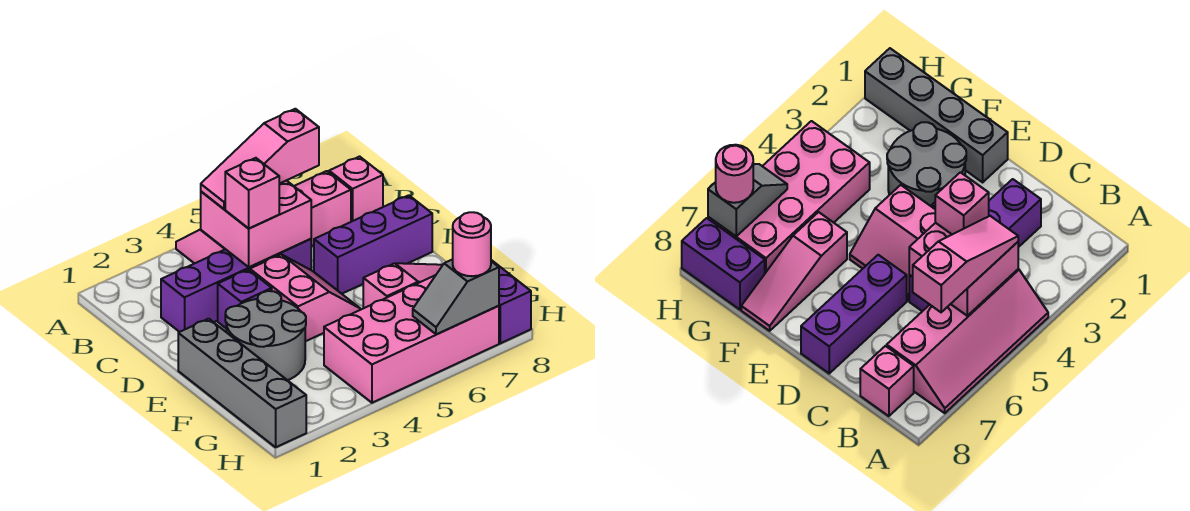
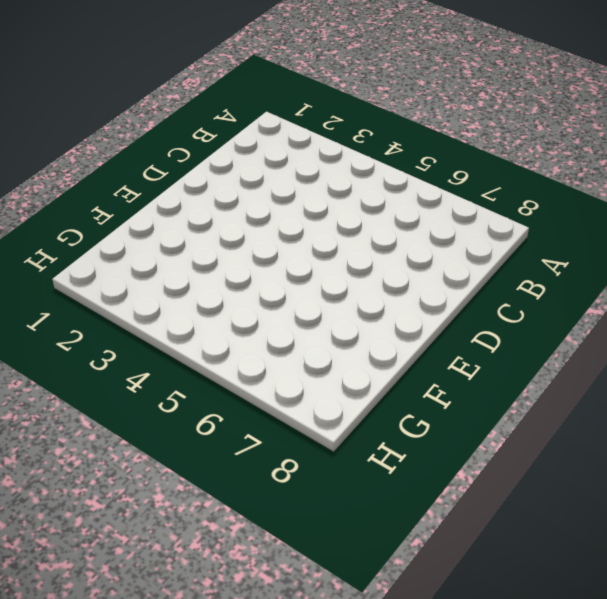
none -> pink slope A4:B7 level 1 top B
none -> pink brick B8 level 1
none -> purple brick C2:C5 level 1

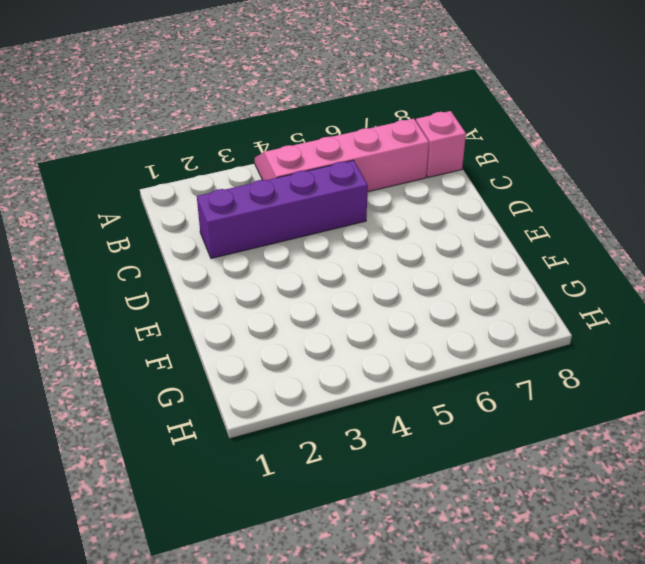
none -> purple brick D3 level 1
none -> pink slope D4:E5 level 1 top 4
none -> purple brick D6:D8 level 1

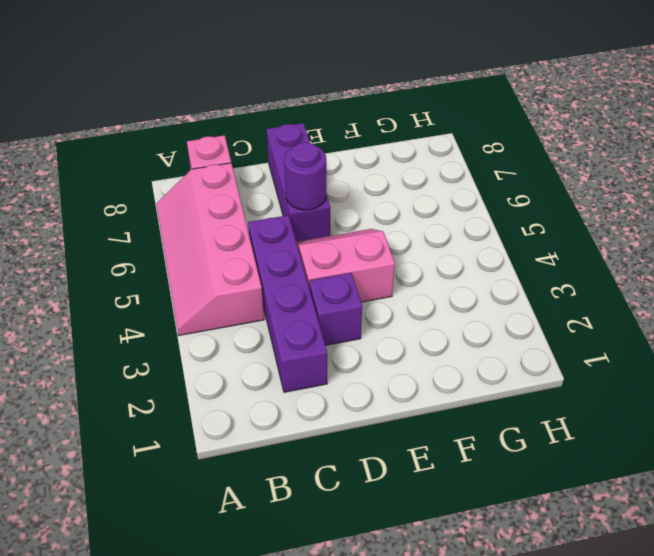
purple round brick D6 level 2 -> none
none -> grey brick E1:H1 level 1
none -> grey round brick E2:F3 level 1
none -> pink slope F6:F8 level 1 top 6

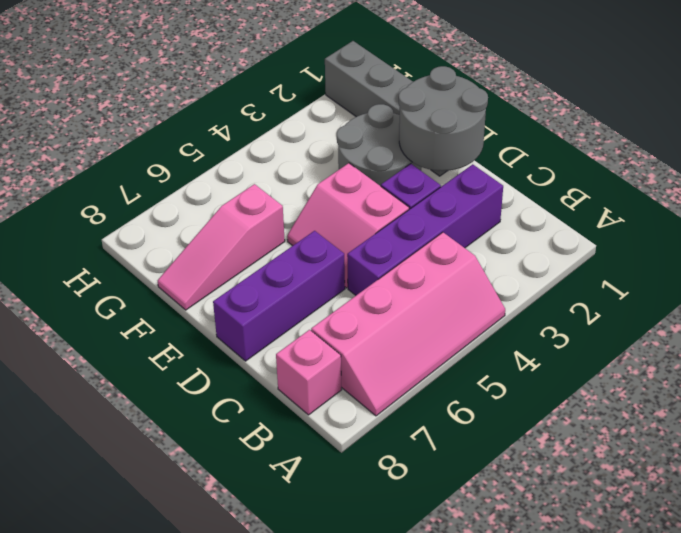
grey round brick D1:E2 level 2 -> none
none -> pink brick G4:H7 level 1
none -> purple brick G8:H8 level 1
none -> pink brick B4:C5 level 2

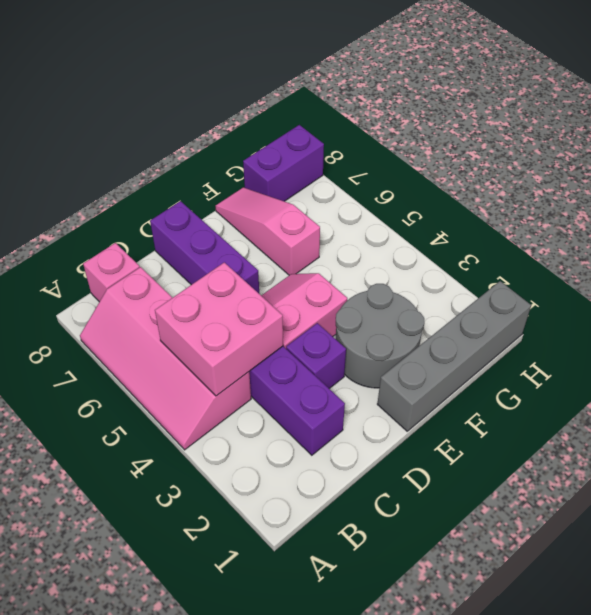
none -> pink brick G4:H7 level 1
none -> grey slope H6:H7 level 2 top 7
none -> pink slope B4:B6 level 3 top 6

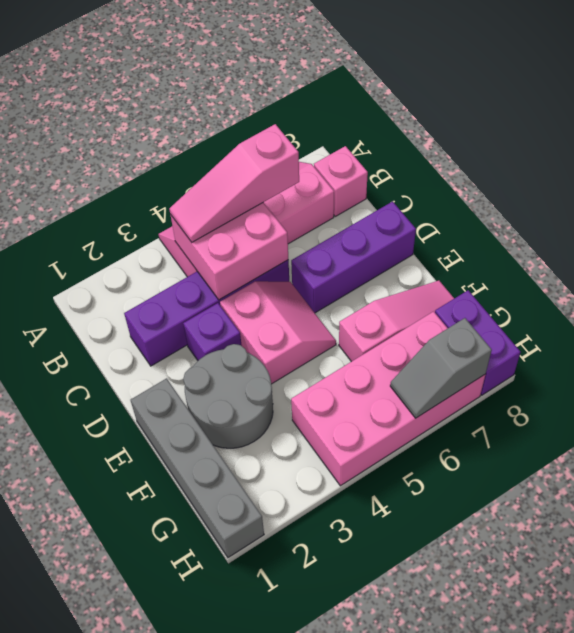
none -> pink brick C4 level 3
none -> pink round brick H7 level 3

